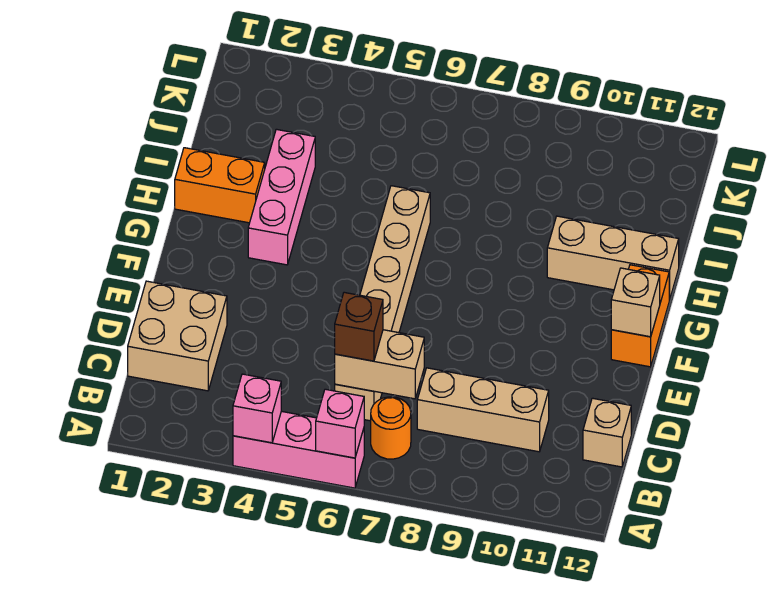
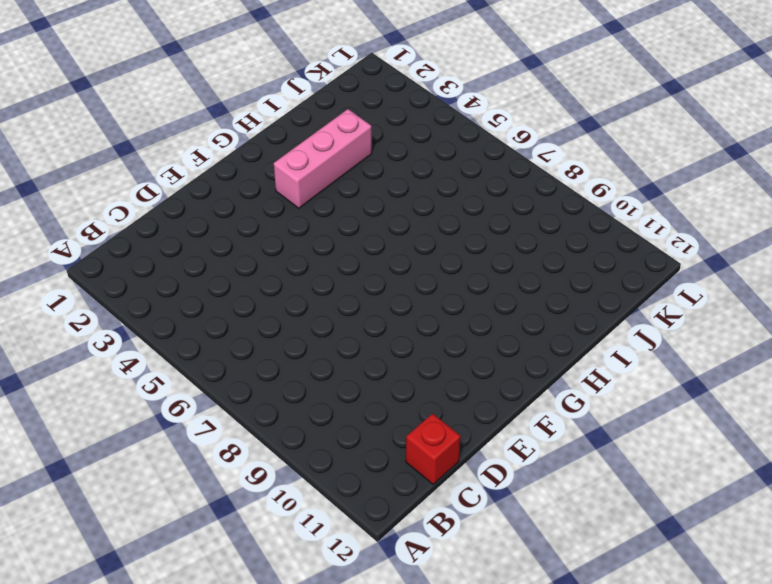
red brick C12 level 1 -> tan brick C12 level 1
none -> pink brick A4:A6 level 1
none -> orange round brick B7 level 1
none -> tan brick C1:D2 level 1

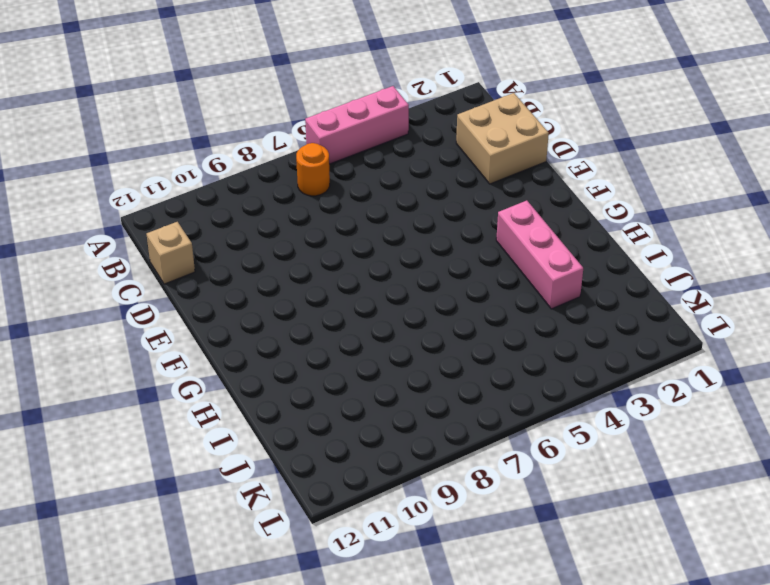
none -> tan brick C6:H6 level 1
none -> tan brick C8:C10 level 1
none -> orange brick F12:G12 level 1

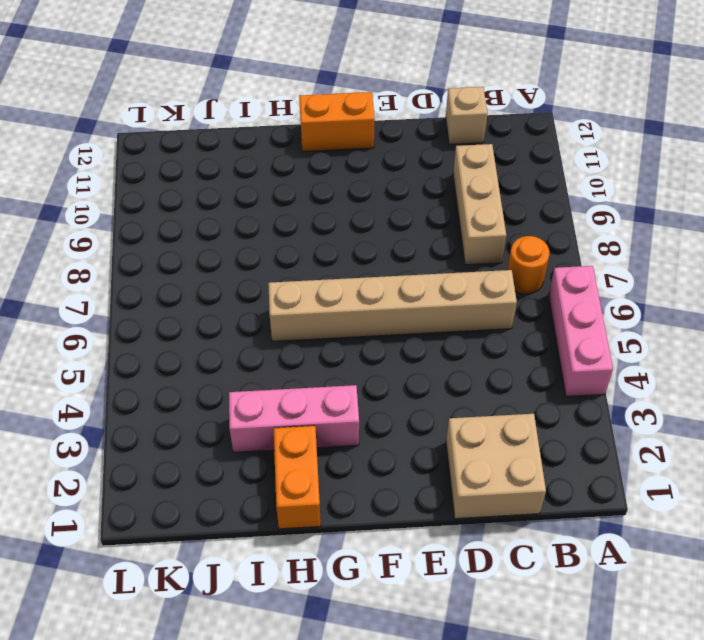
none -> tan brick H10:H12 level 1
none -> pink brick A4 level 2
none -> pink brick A6 level 2

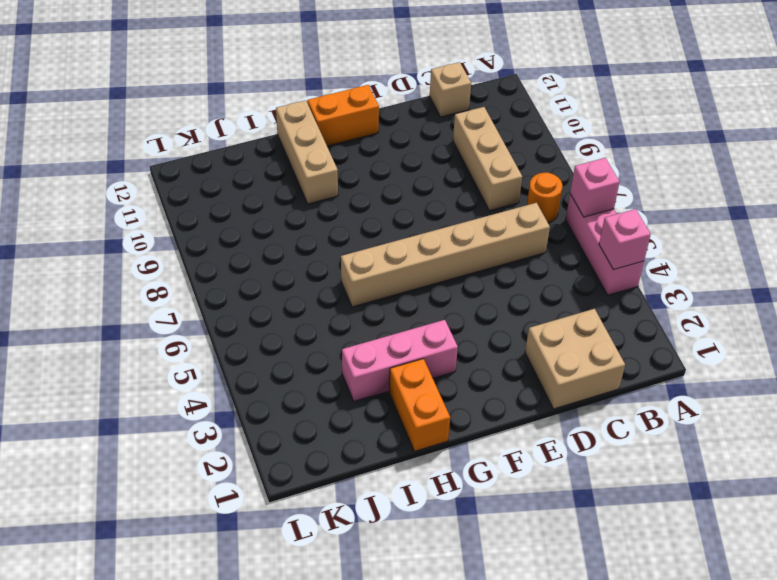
none -> tan brick C6:C7 level 2
none -> tan brick F12 level 2
none -> brown brick C6 level 3

